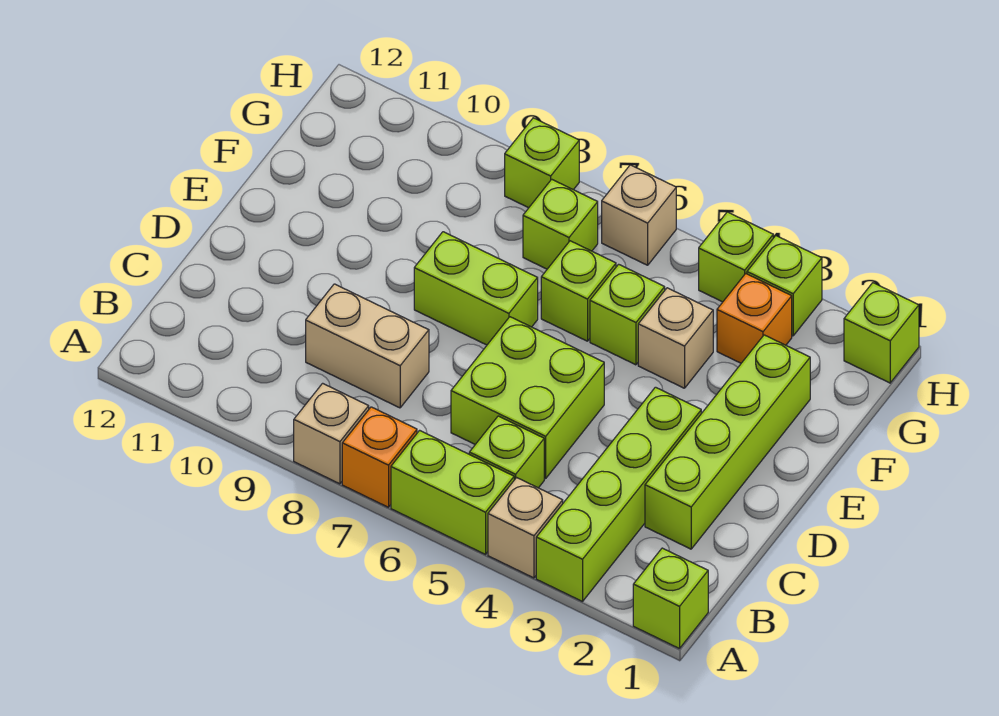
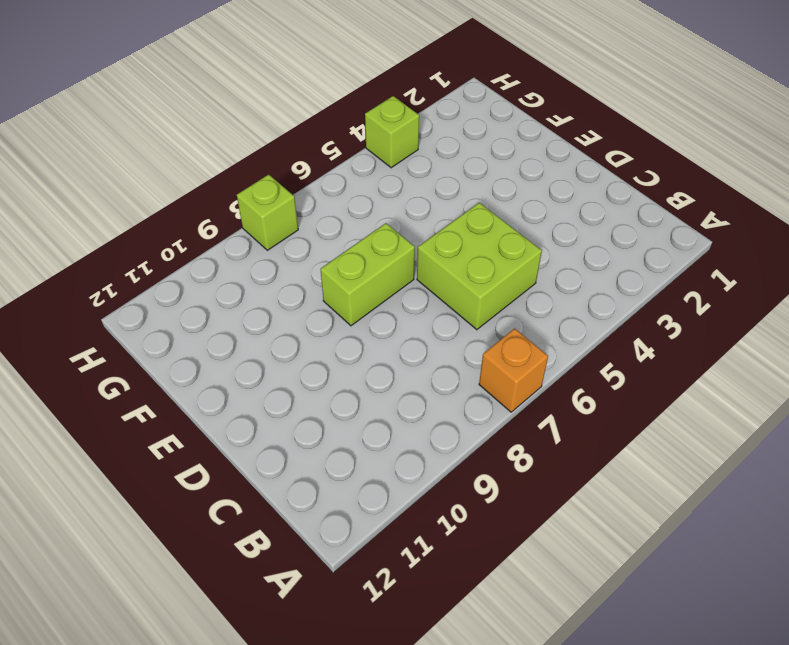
none -> lime brick A1 level 1
none -> lime brick A3:D3 level 1
none -> tan brick A4 level 1

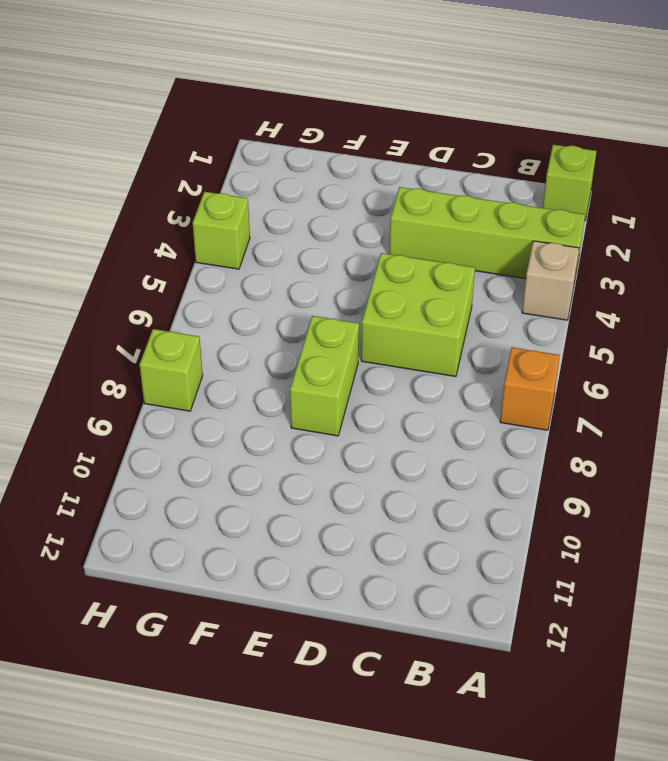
none -> lime brick A5:A6 level 1
none -> tan brick A8 level 1
none -> lime brick B5 level 1

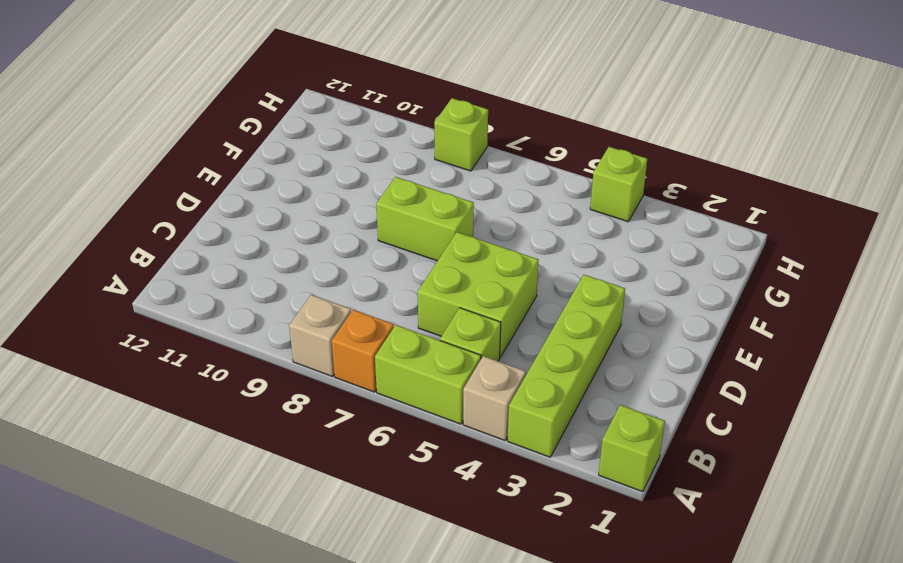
none -> lime brick C2:F2 level 1
none -> tan brick C8:C9 level 1
none -> tan brick F4 level 1

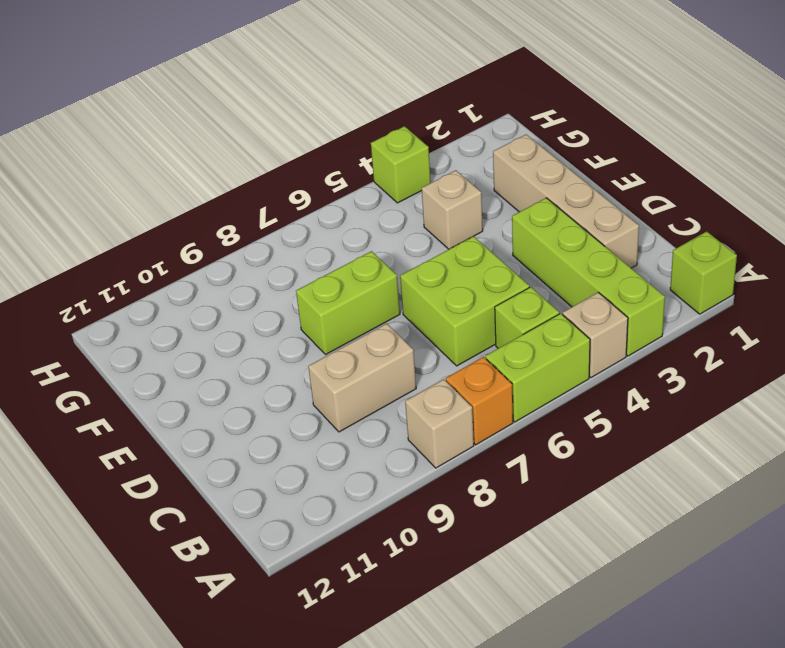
tan brick C2:F2 level 1 -> lime brick C2:F2 level 1
none -> lime brick F5 level 1
none -> lime brick F6 level 1
none -> orange brick G3 level 1

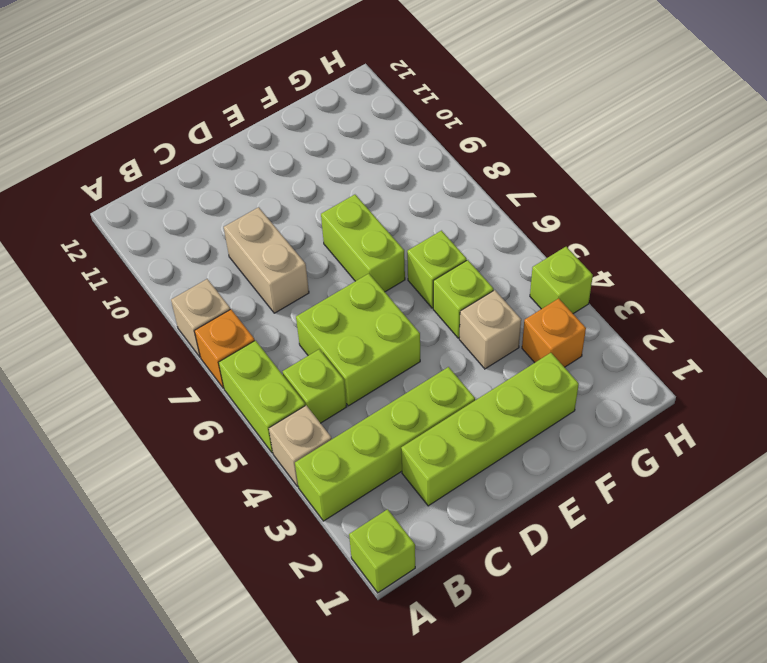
none -> lime brick G7 level 1
none -> lime brick H1 level 1
none -> lime brick H3 level 1

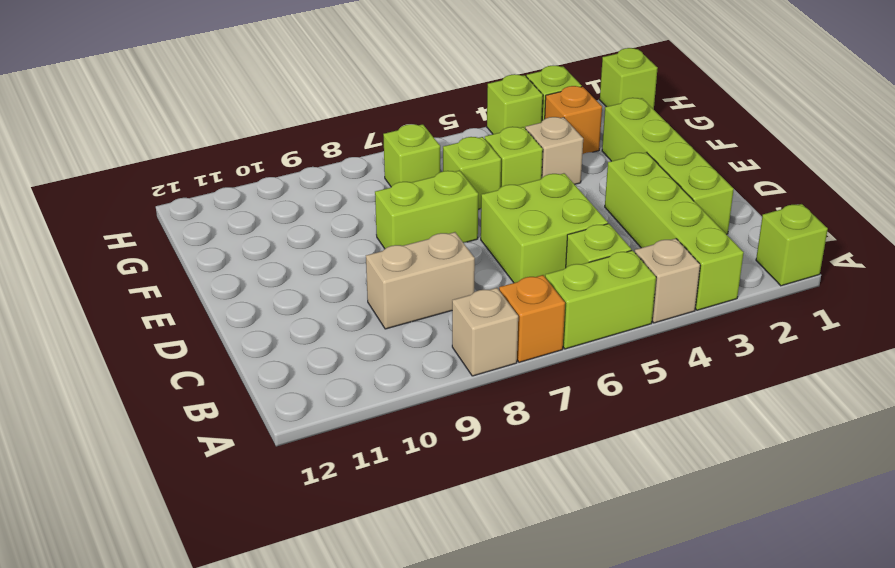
none -> tan brick H6 level 1
none -> lime brick H8 level 1

